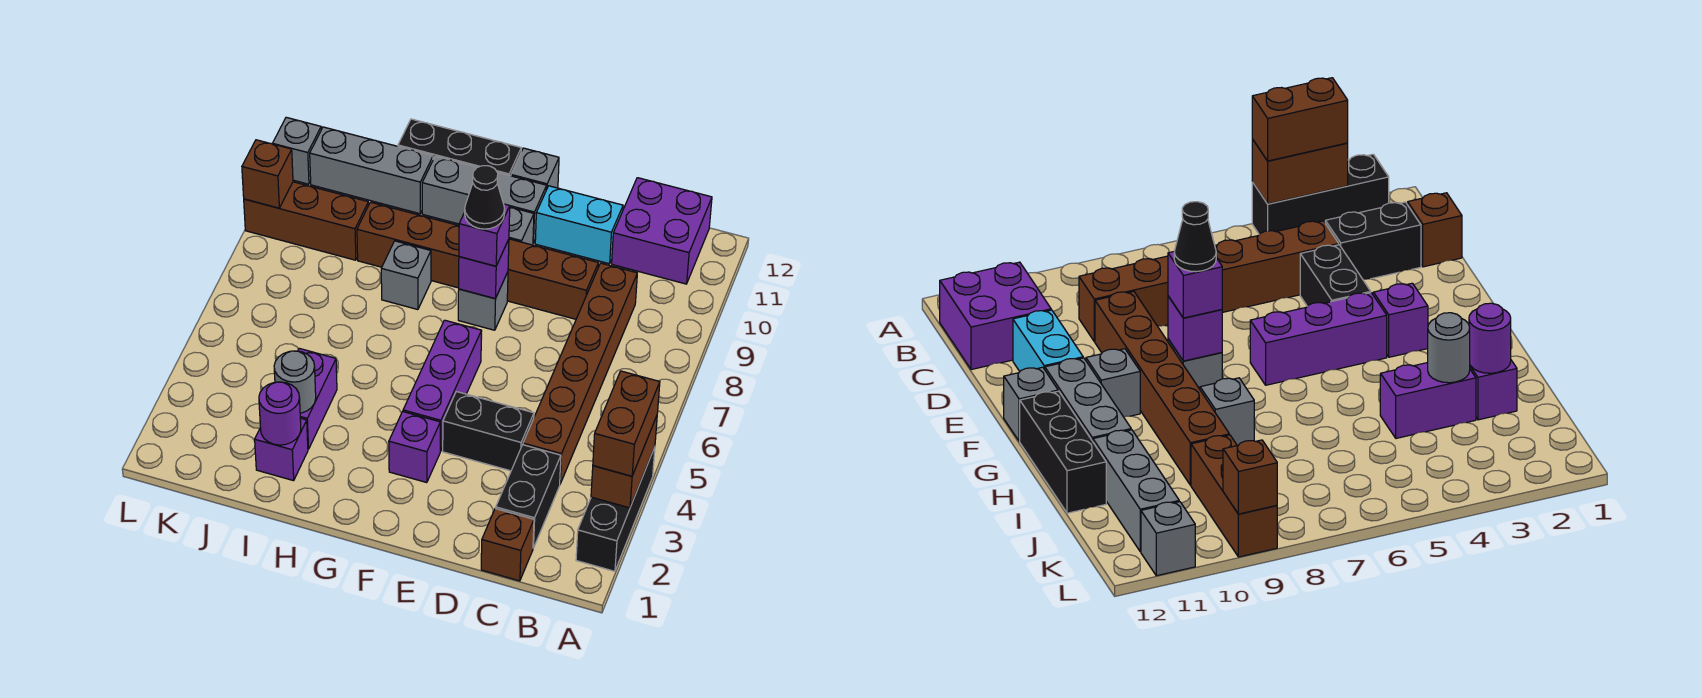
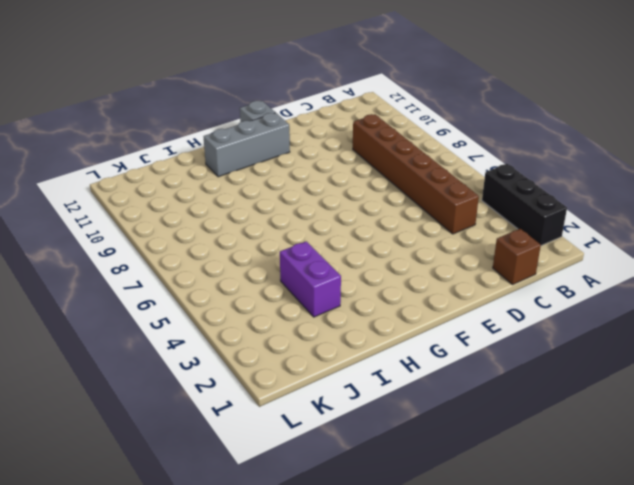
none -> purple brick B11:C12 level 1
none -> black brick C2:C3 level 1
none -> black brick D4:E4 level 1

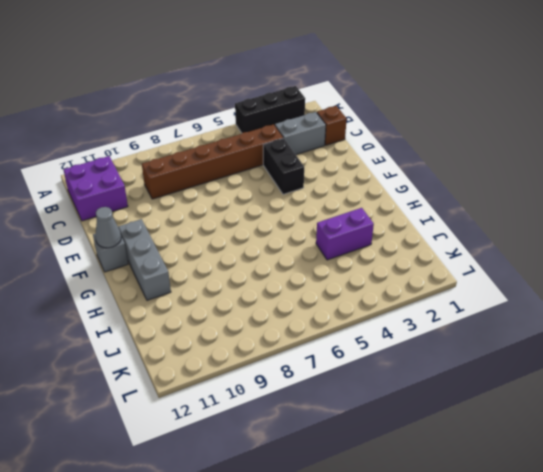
grey brick C2:C3 level 1 -> black brick C2:C3 level 1
grey cone F12 level 2 -> none
none -> brown brick D9:I9 level 1
none -> cyan brick D11:E11 level 1
none -> purple brick F3 level 1

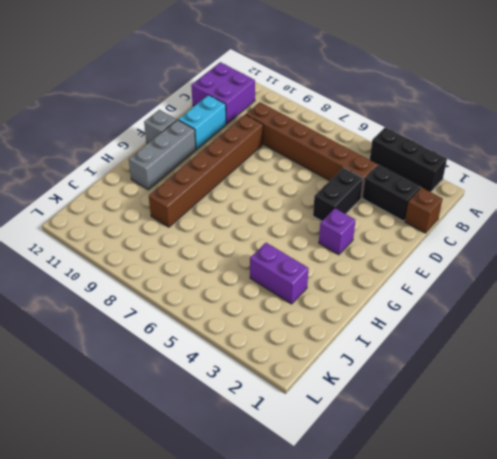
none -> purple brick F4:F6 level 1
none -> grey brick F8 level 1
none -> grey brick F10 level 1

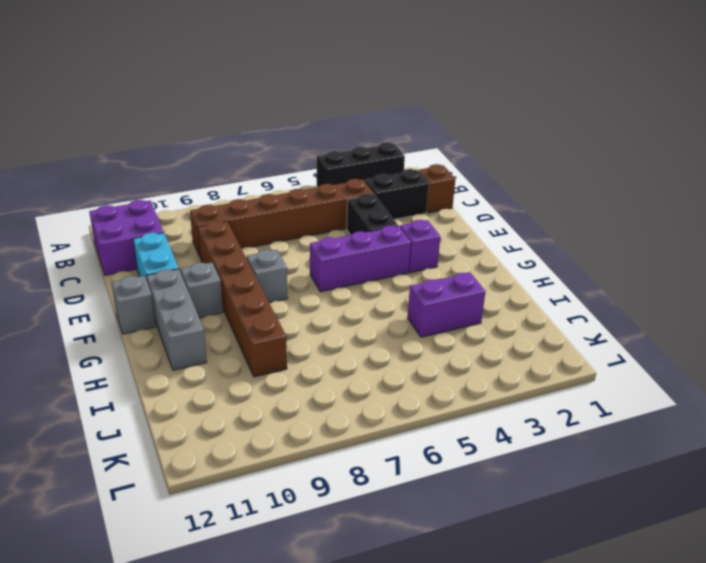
none -> black brick G12:I12 level 1
none -> grey brick H8 level 1
none -> purple brick I2 level 1

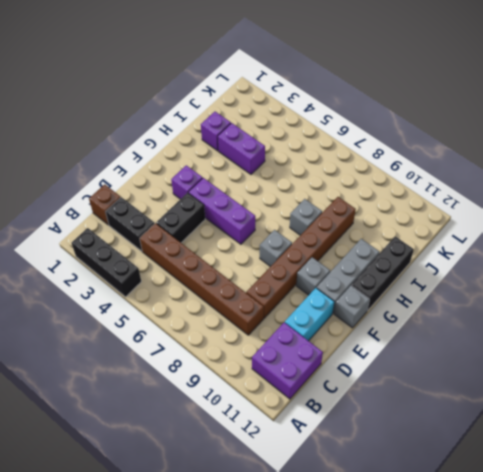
none -> grey brick I11:K11 level 1
none -> brown brick J9:L9 level 1
none -> grey brick L11 level 1

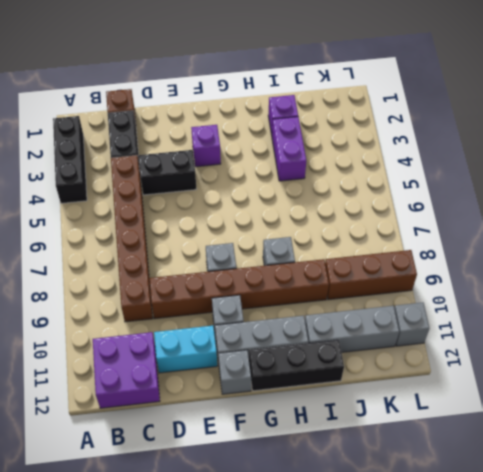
none -> purple brick F4:F6 level 1
none -> brown brick A3:A4 level 2
none -> purple brick F8 level 2

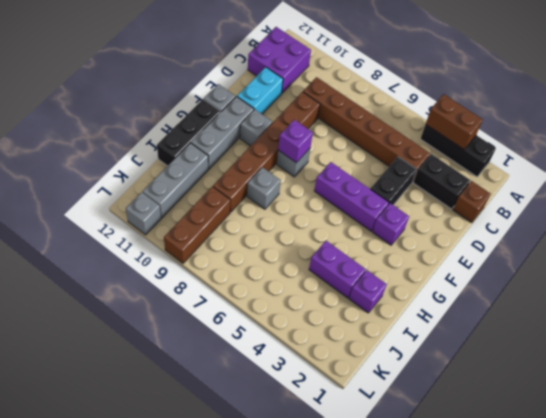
none -> purple round brick I2 level 2
none -> grey round brick I3 level 2
none -> brown brick L9 level 2

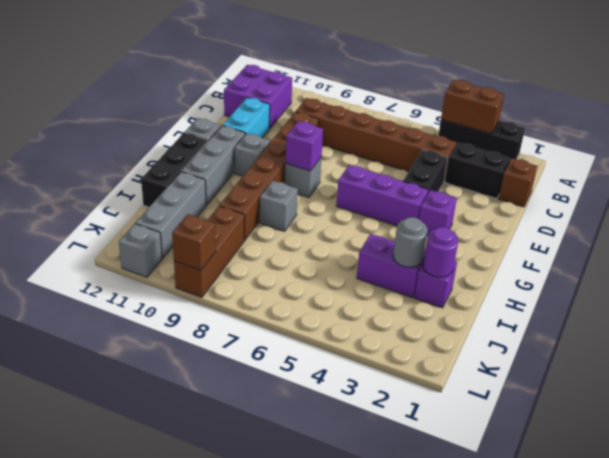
none -> brown brick A3:A4 level 3
none -> purple brick F8 level 3
none -> black cone F8 level 4

